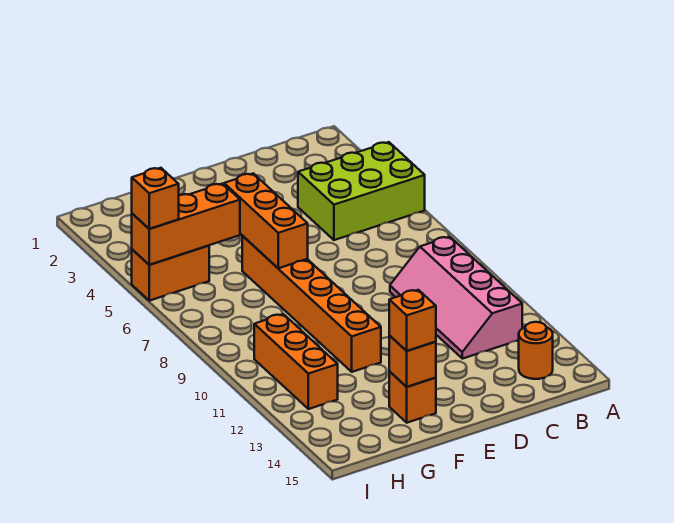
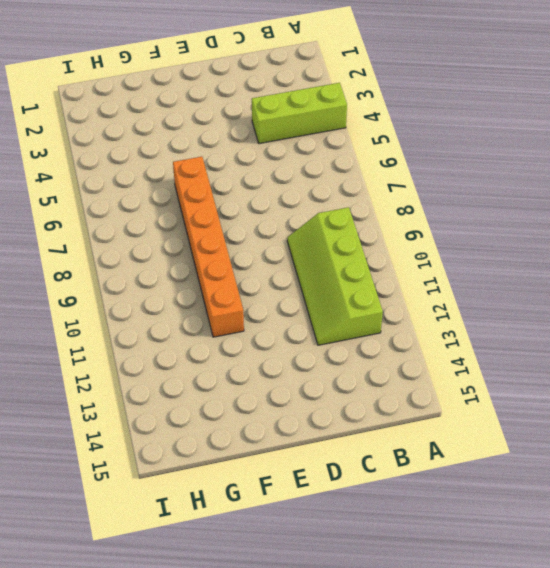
lime brick A4:C4 level 1 -> lime brick A4:C5 level 1
lime slope B9:C12 level 1 top B -> pink slope B9:C12 level 1 top B
none -> orange round brick B14 level 1
none -> orange brick F14 level 1
none -> orange brick H5:I5 level 1

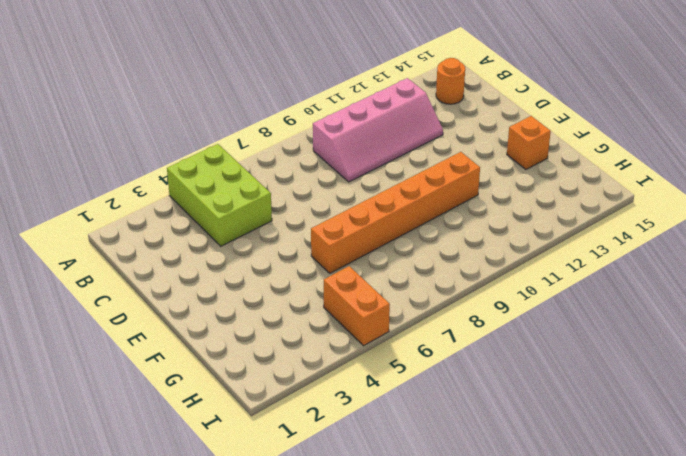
none -> orange brick H10:H12 level 1
none -> orange brick F5:F7 level 2
none -> orange brick F14 level 2

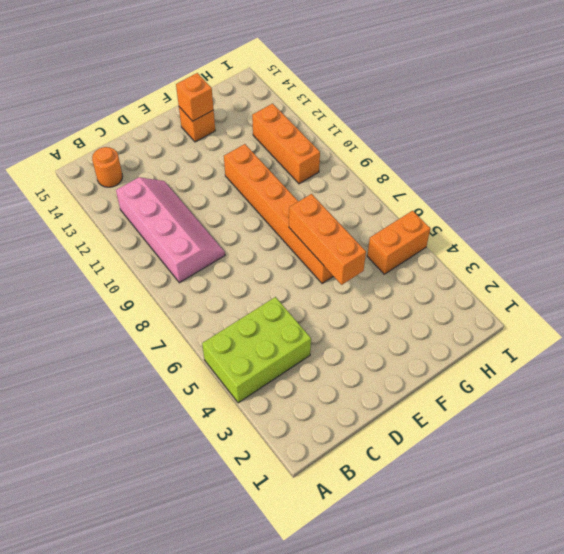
none -> orange brick G5:I5 level 2
none -> orange brick F14 level 3
none -> orange brick I5 level 3

